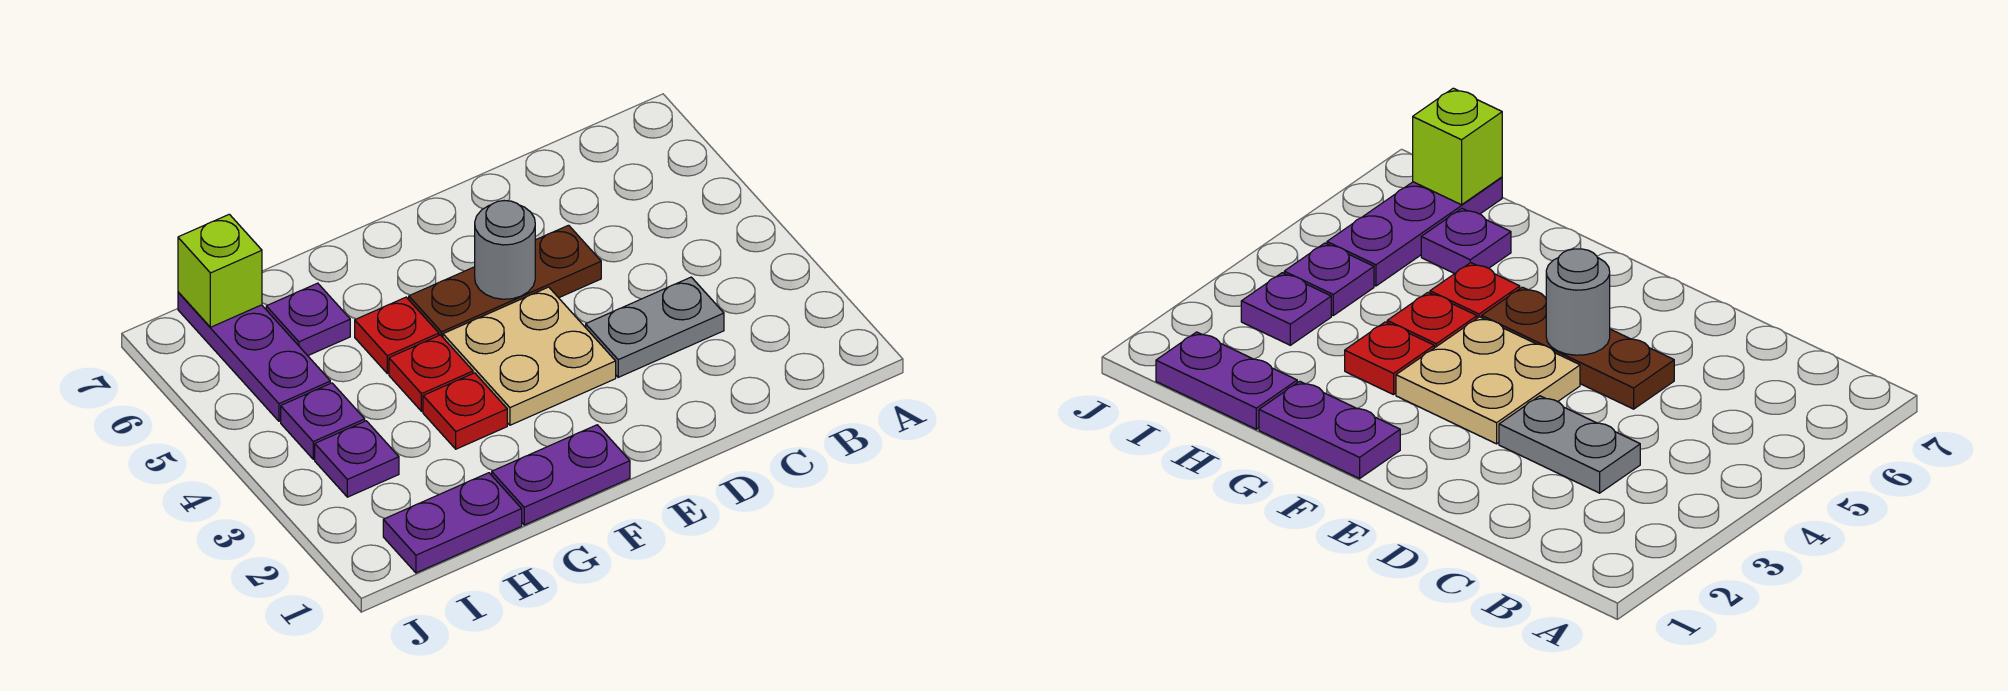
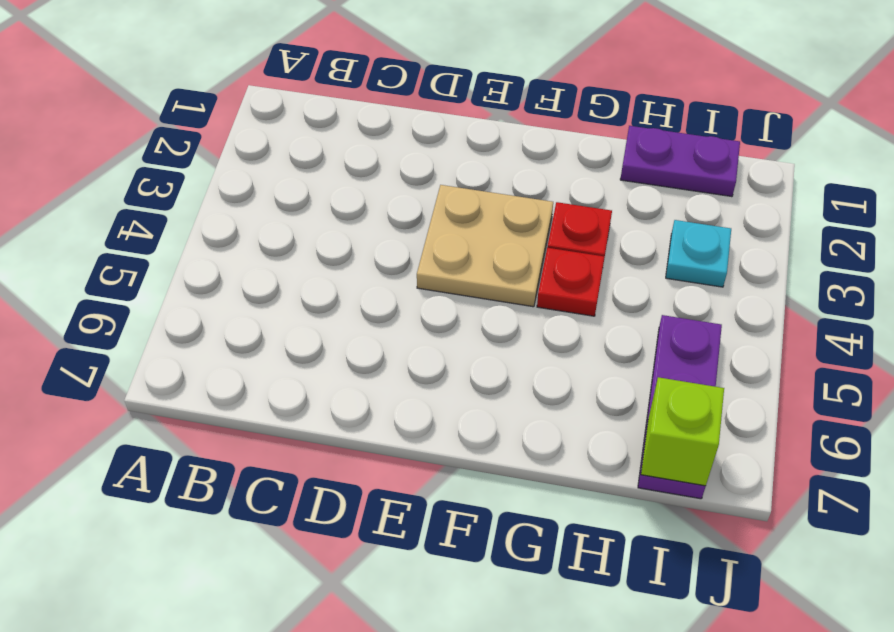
cyan plate I3 level 1 -> purple plate I3 level 1
none -> grey plate C3:D3 level 1
none -> brown plate D5:F5 level 1
none -> purple plate F1:G1 level 1

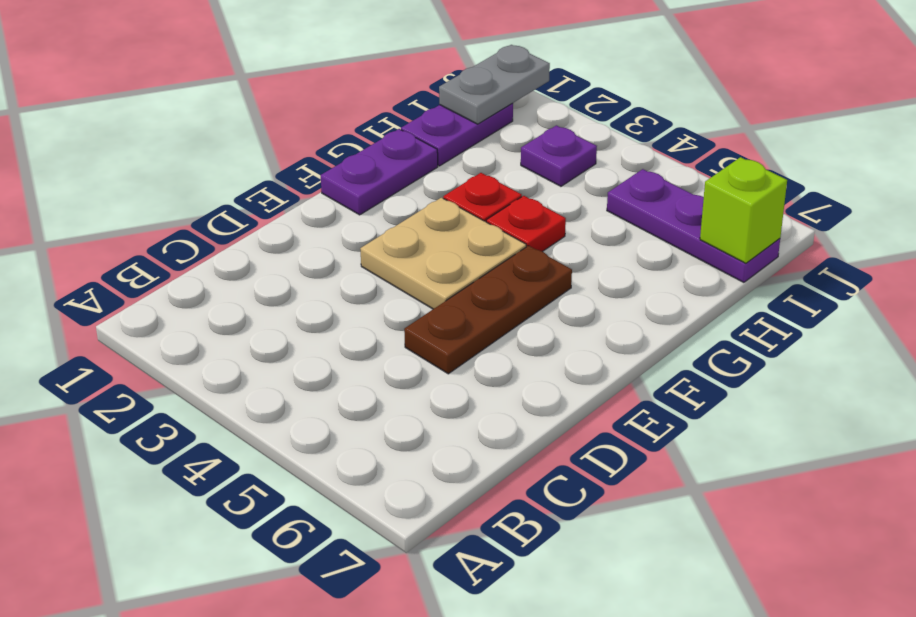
grey plate I1:J1 level 2 -> grey plate C3:D3 level 1
none -> red plate G5 level 1
none -> purple plate H6 level 1
none -> purple plate I4 level 1

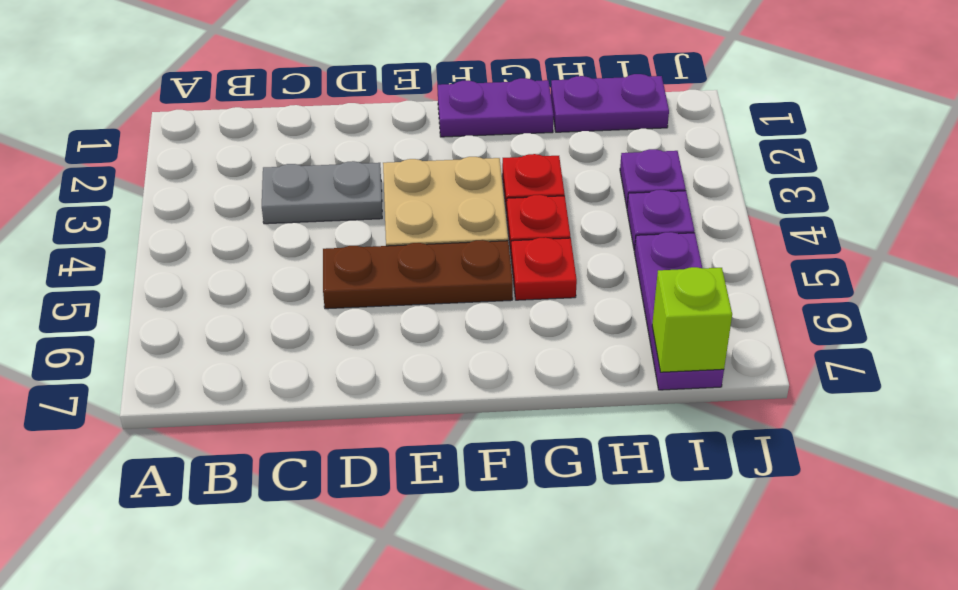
none -> purple plate H6 level 1
none -> grey round brick E5 level 2

